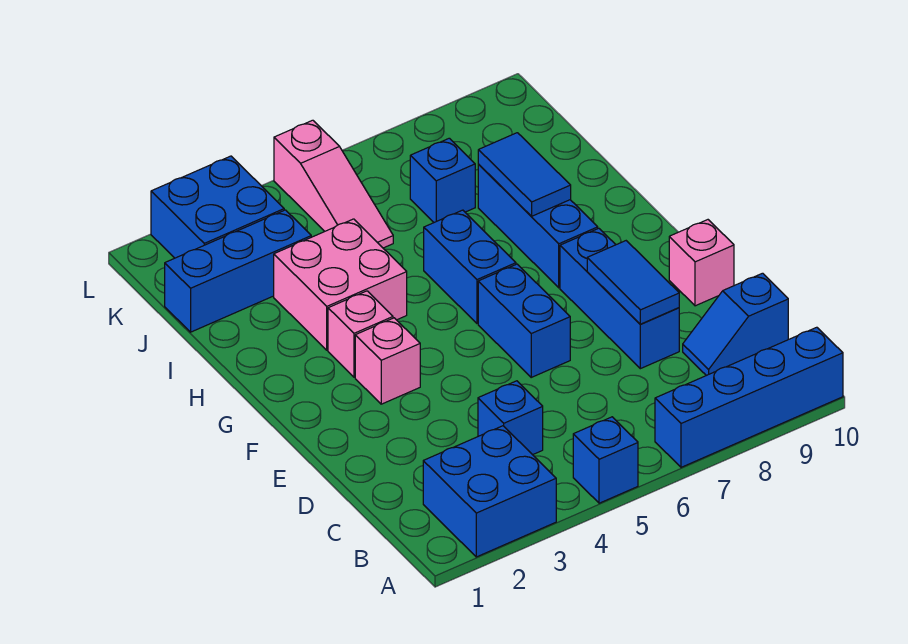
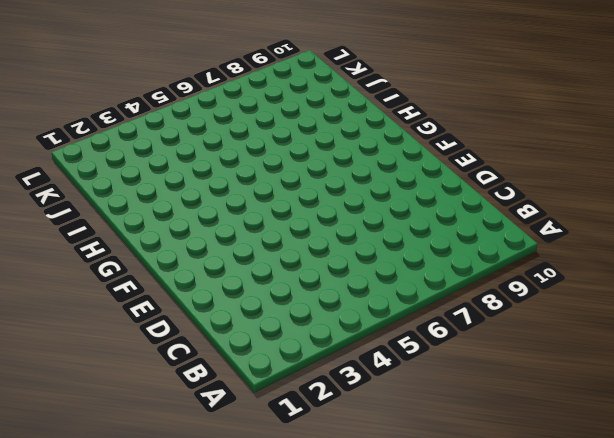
none -> blue brick A2:B3 level 1
none -> blue brick A5 level 1
none -> blue brick A7:A10 level 1

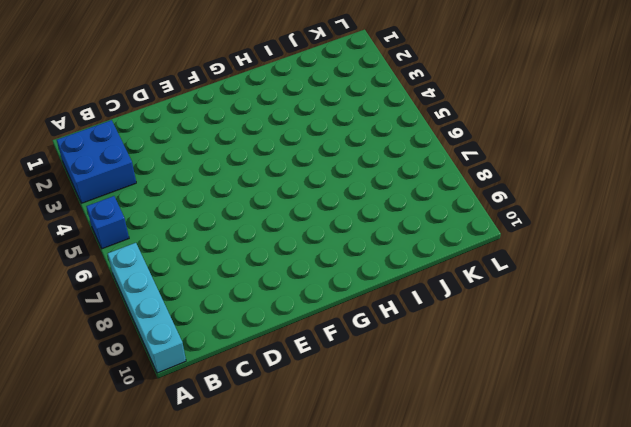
cyan brick A7:A10 level 1 -> blue brick A7:A10 level 1
none -> blue brick C4 level 1
none -> blue slope C9:C10 level 1 top 10
none -> blue brick D8:F8 level 1

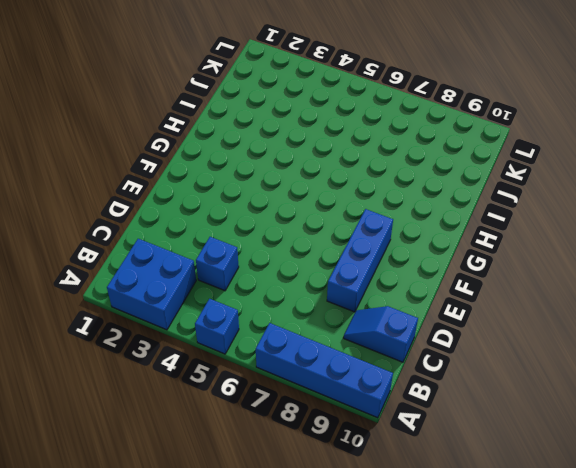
none -> blue brick E6:F6 level 1
none -> pink brick E10 level 1
none -> pink brick F3 level 1

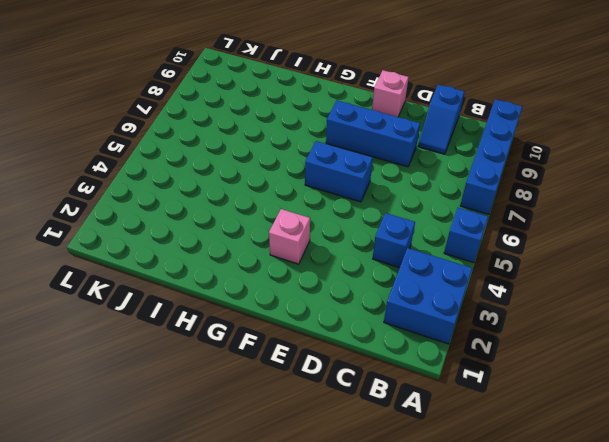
none -> pink brick G3 level 1
none -> blue brick G6:H6 level 1
none -> blue brick G8:I8 level 1

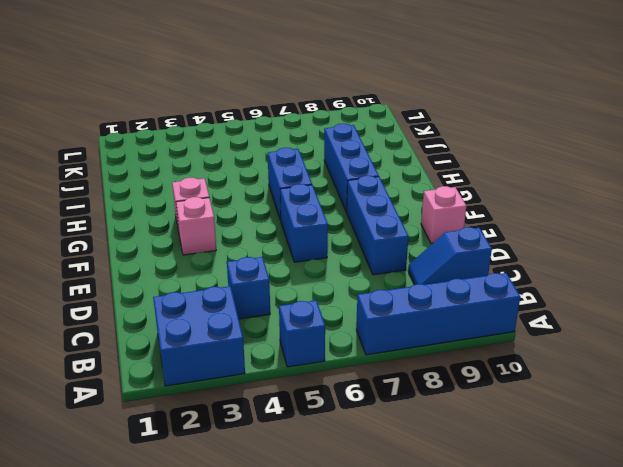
none -> pink brick H3:I4 level 1
none -> blue brick J1:J3 level 1
none -> pink slope J5:L5 level 1 top L

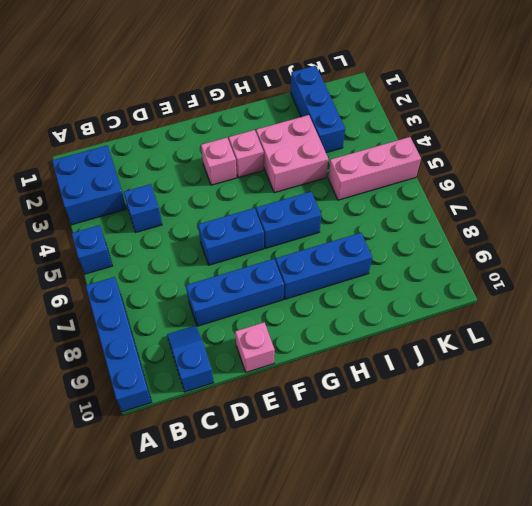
pink brick J5:L5 level 1 -> pink slope J5:L5 level 1 top L
none -> blue brick J7 level 1
none -> blue brick K2:L3 level 1
none -> blue tile D8:E8 level 2

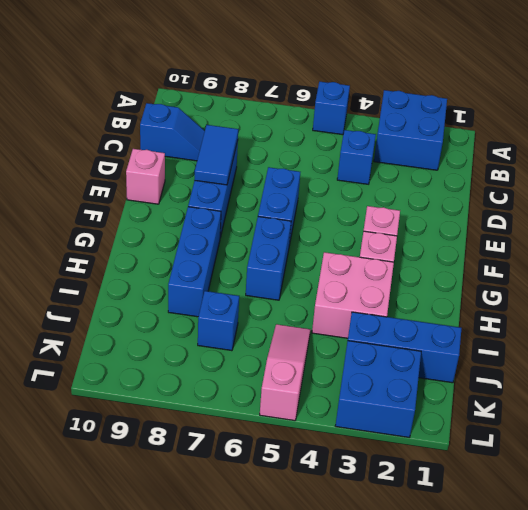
none -> blue brick A7:A10 level 1
none -> blue tile H8:I8 level 2

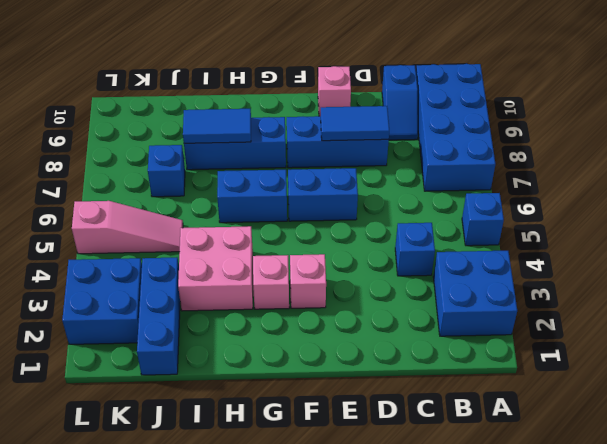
blue brick A7:B10 level 1 -> blue brick A7:A10 level 1

